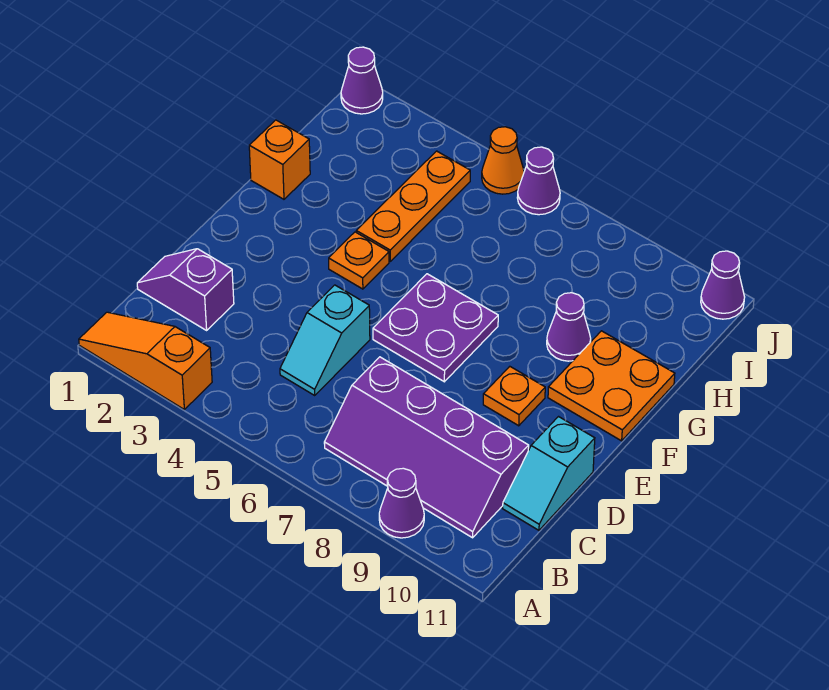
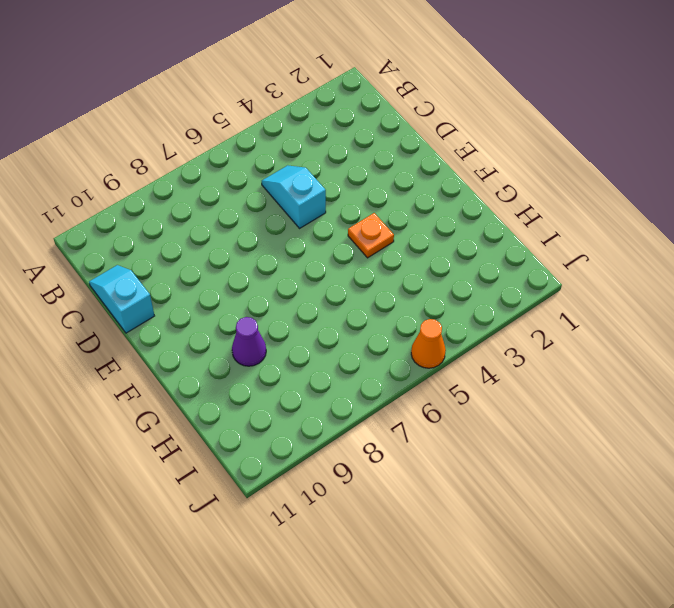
none -> orange slope A1:A3 level 1 top 3
none -> purple cone A9 level 1
none -> purple slope B7:C10 level 1 top C

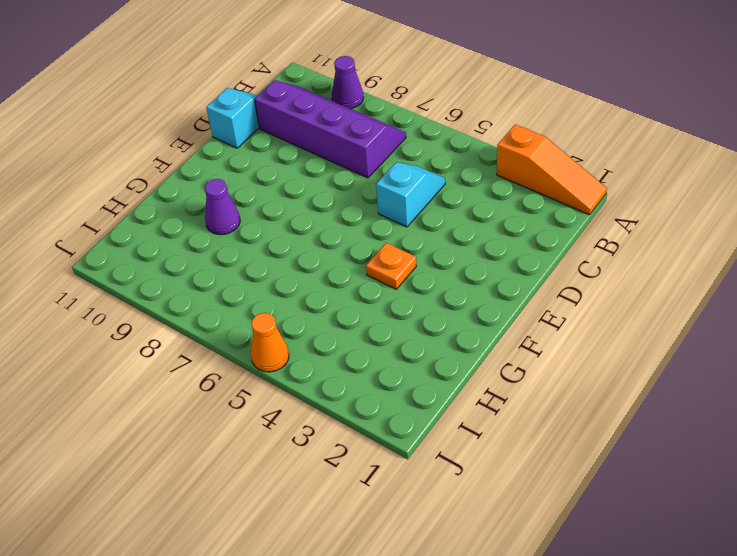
none -> purple slope C1:C2 level 1 top 2
none -> purple plate E6:F7 level 1
none -> orange plate E9 level 1

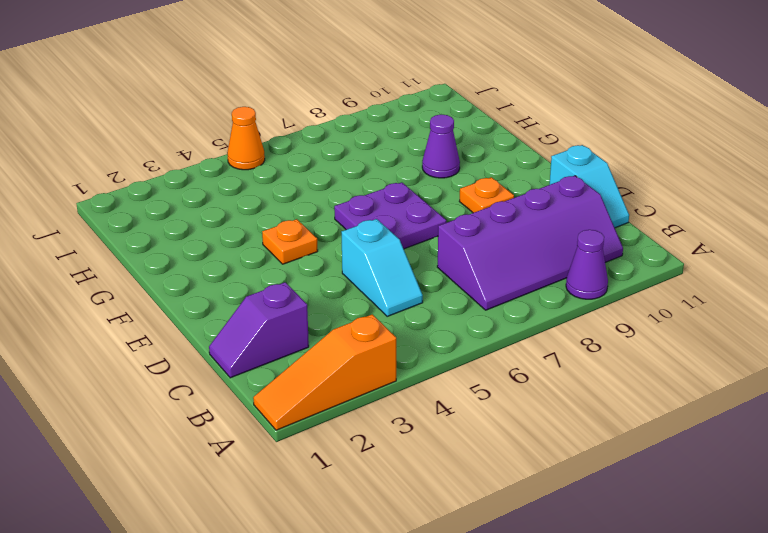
none -> orange plate F10:G11 level 1
none -> orange brick G1 level 1
none -> orange plate G4:I4 level 1

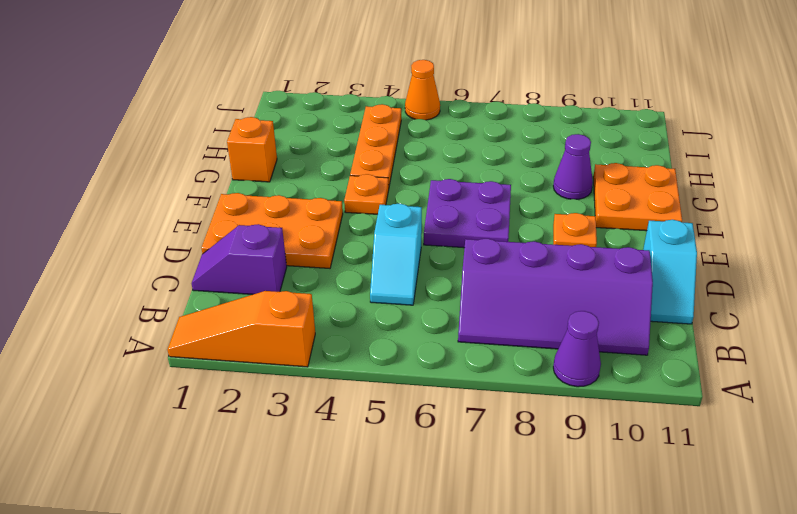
orange plate D1:E3 level 1 -> none
none -> purple cone J1 level 1
none -> purple cone J6 level 1
none -> purple cone J11 level 1

